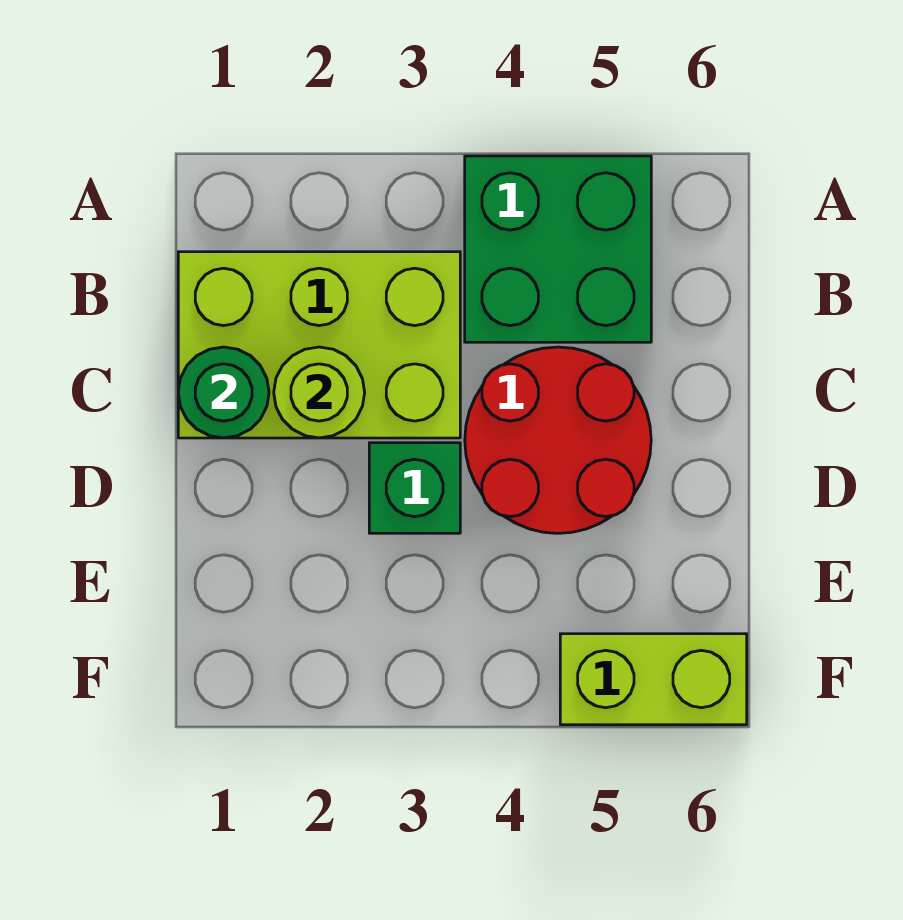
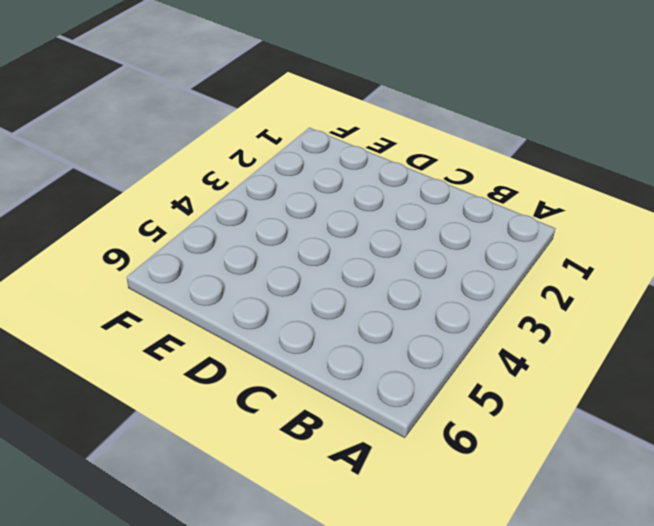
none -> green brick A4:B5 level 1
none -> lime brick B1:C3 level 1

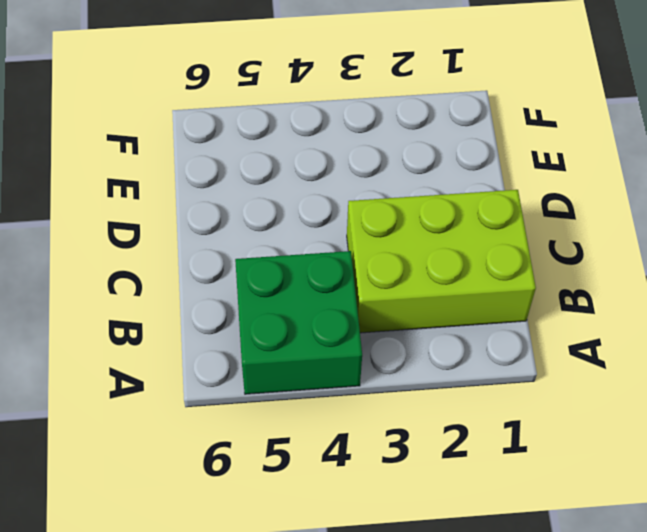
none -> red round brick C4:D5 level 1
none -> green brick D3 level 1

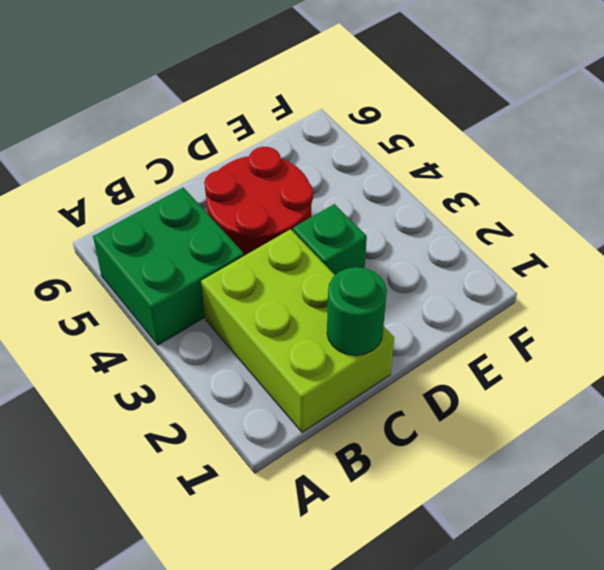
none -> lime brick F5:F6 level 1
none -> lime round brick C2 level 2

